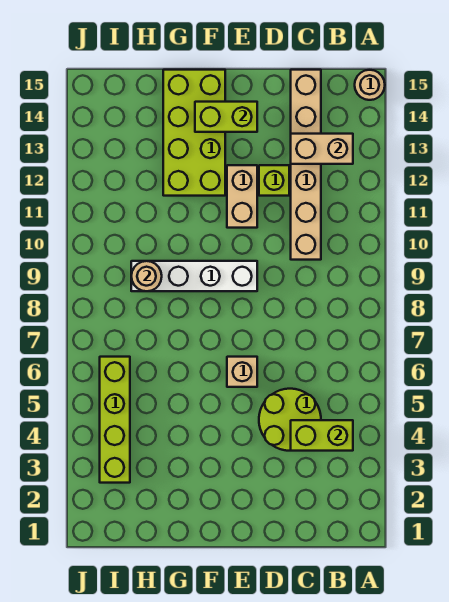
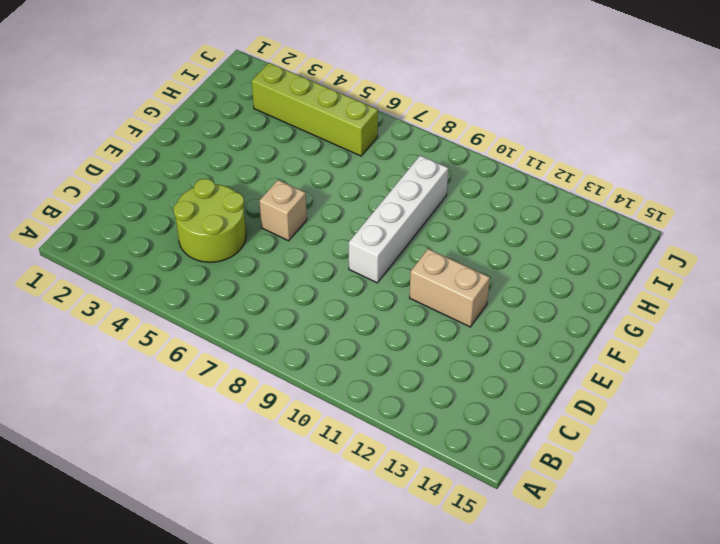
none -> tan round brick A15 level 1
none -> tan brick C10:C15 level 1
none -> lime brick D12 level 1

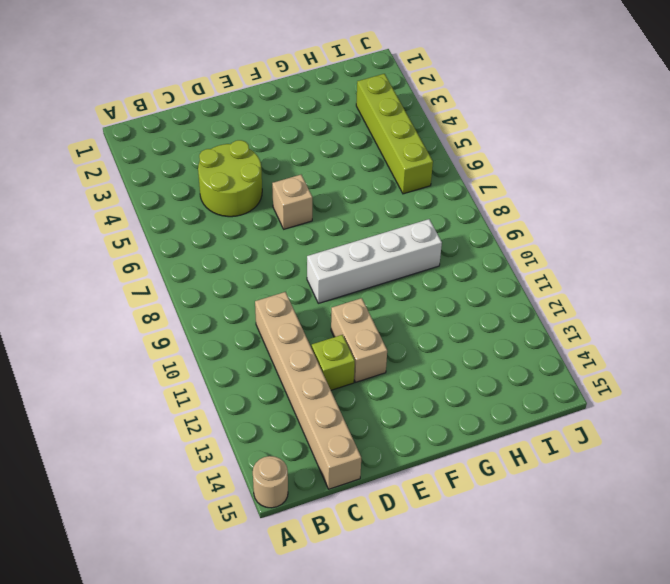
none -> lime brick F12:G15 level 1
none -> lime brick B4:C4 level 2
none -> tan brick B13:C13 level 2

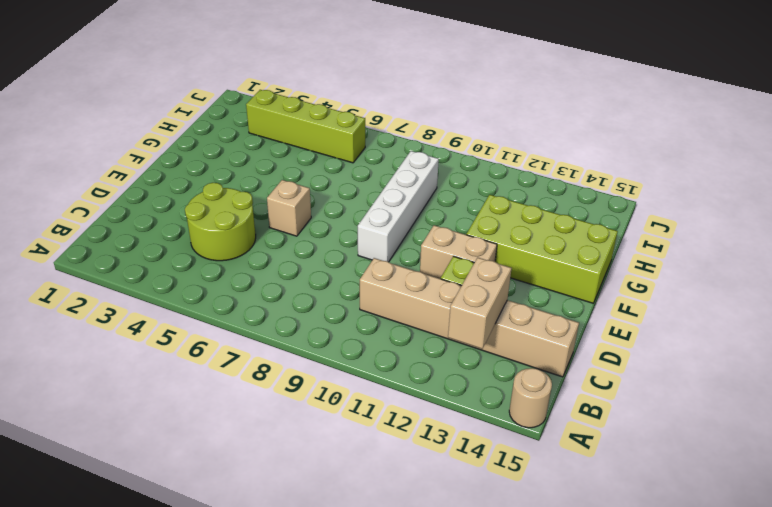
none -> lime brick B4:C4 level 2
none -> lime brick E14:F14 level 2
none -> tan round brick H9 level 2

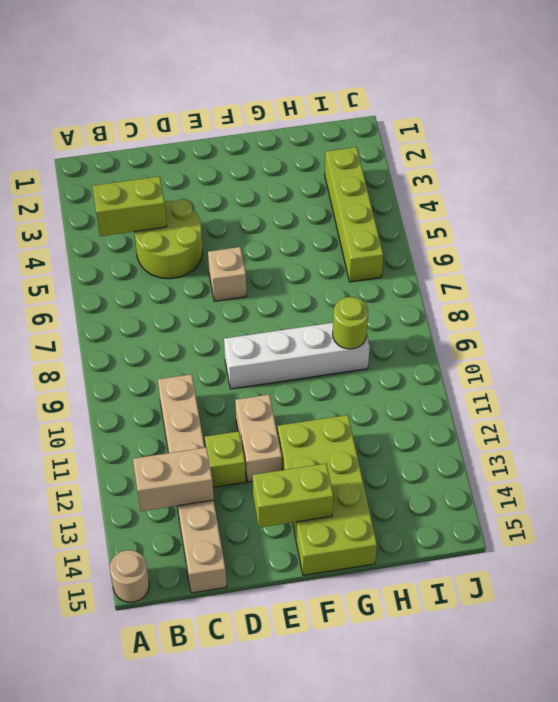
lime round brick H9 level 2 -> tan round brick H9 level 2

